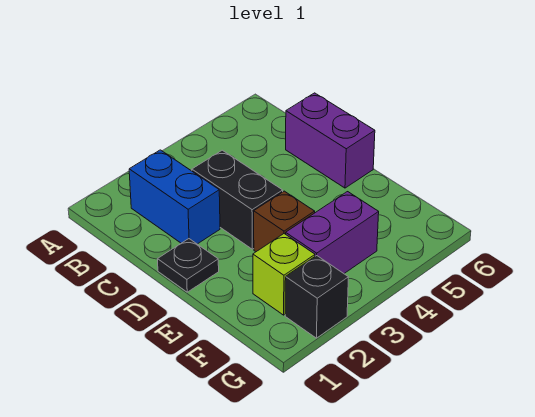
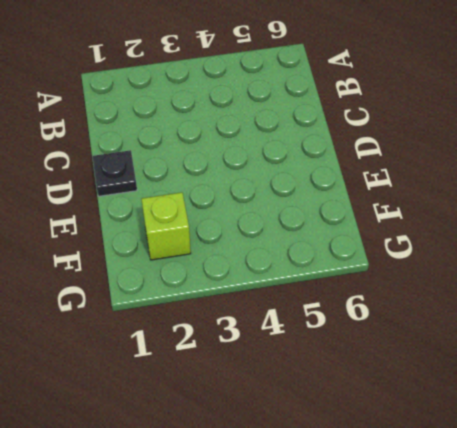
none -> blue brick B2:C2 level 1
none -> black brick C3:D3 level 1

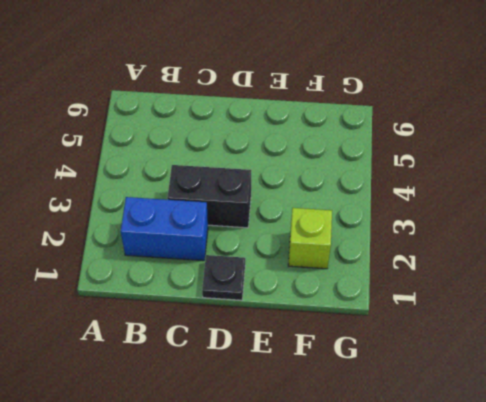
none -> purple brick C6:D6 level 1
none -> brown brick E3 level 1

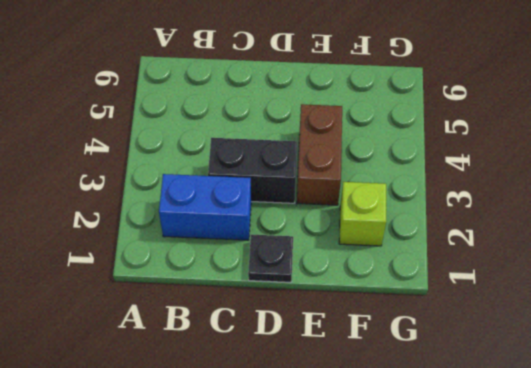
brown brick E3:E4 level 1 -> brown brick E3 level 1
none -> purple brick C6:D6 level 1
none -> purple brick F3:F4 level 1

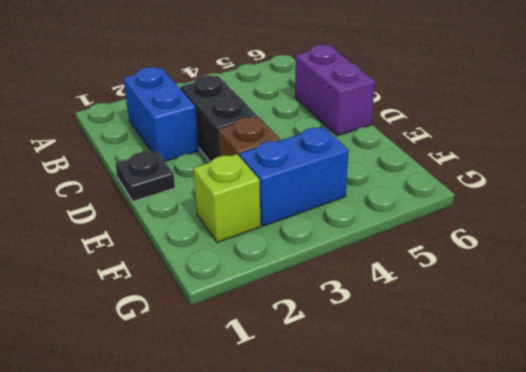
blue brick F3:F4 level 1 -> purple brick F3:F4 level 1
none -> black brick G2 level 1

